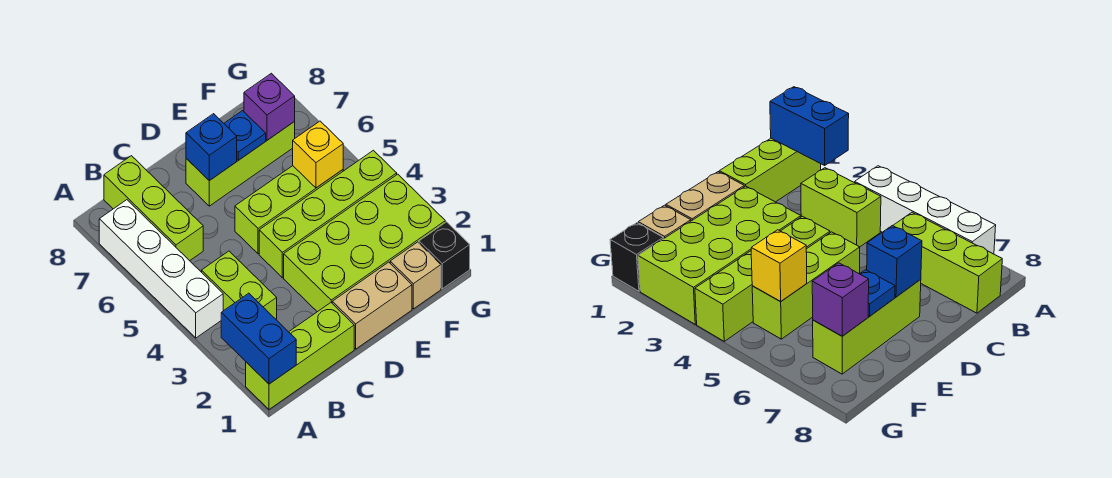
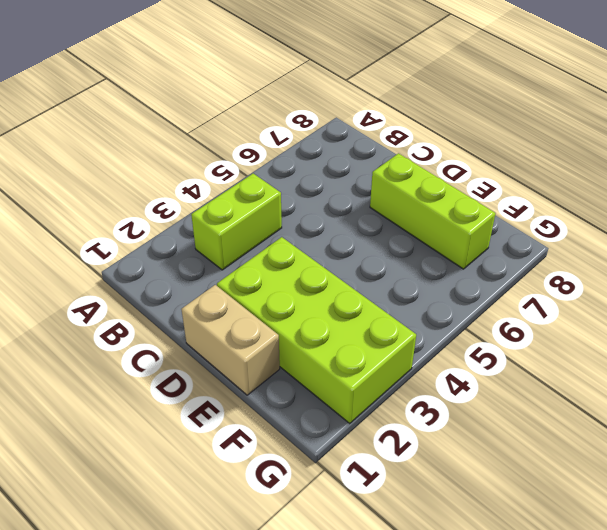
none -> lime brick A1:C1 level 1
none -> white brick A4:A7 level 1
none -> lime brick B6:B8 level 1

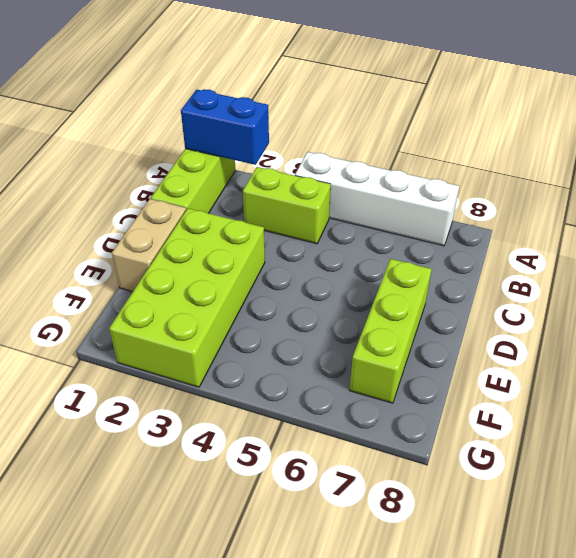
none -> lime brick B6:B8 level 1
none -> lime brick D4:G4 level 1
none -> lime brick D5:F5 level 1

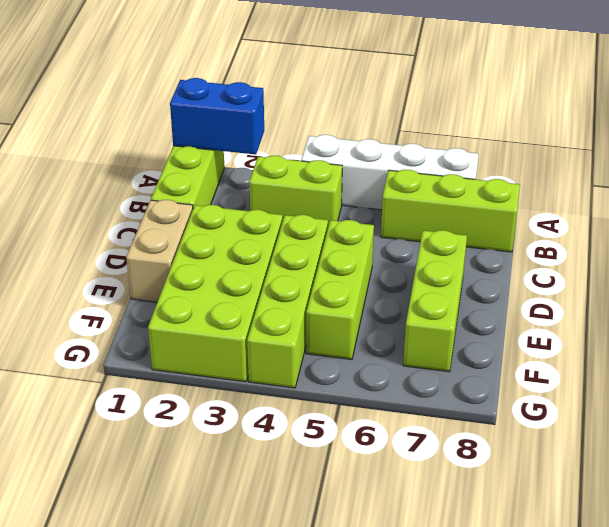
none -> tan brick F1 level 1
none -> black brick G1 level 1
none -> blue brick D7 level 2

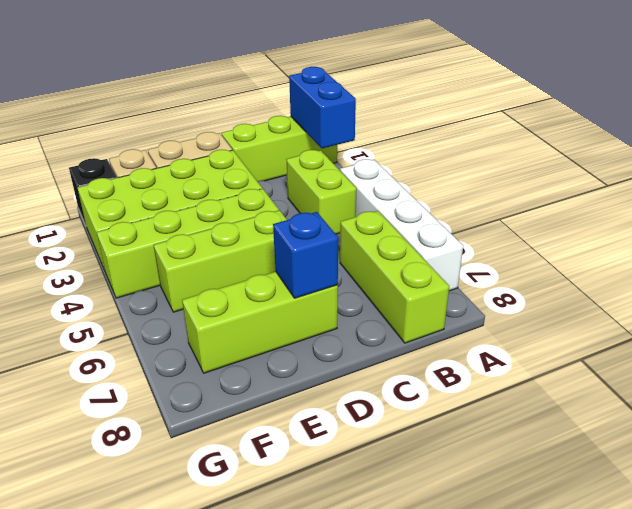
none -> blue plate E7 level 2
none -> yellow brick F5 level 2
none -> purple brick F7 level 2

